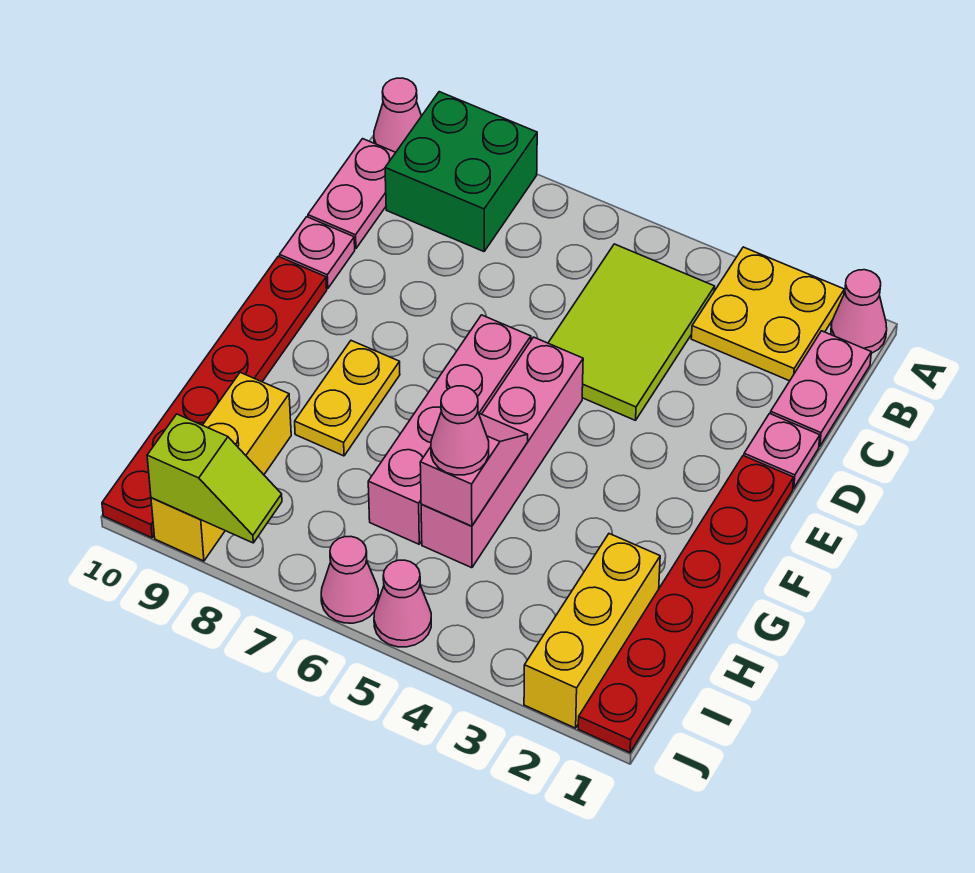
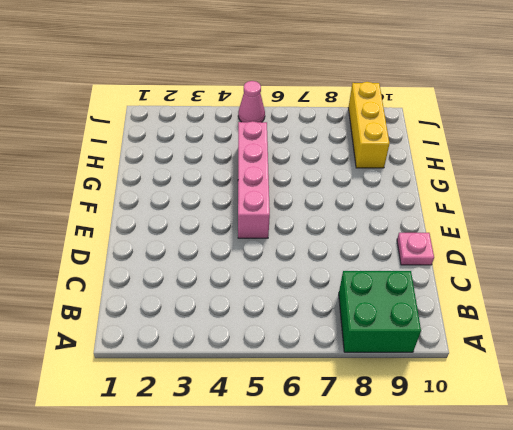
none -> pink cone A1 level 1
none -> yellow plate A2:B3 level 1
none -> pink cone A10 level 1

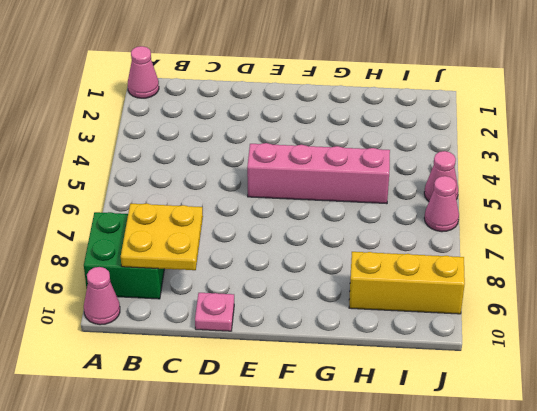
yellow plate B8:C9 level 2 -> yellow plate A2:B3 level 1
none -> pink plate B1:C1 level 1
none -> lime tile B4:D5 level 1
none -> pink plate B10:C10 level 1

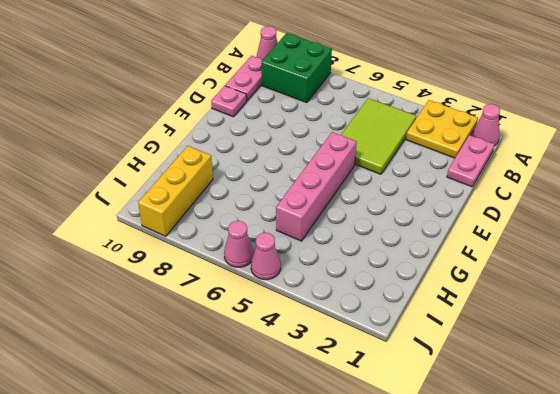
none -> pink plate D1 level 1
none -> red plate E1:J1 level 1
none -> pink brick E6:H6 level 1

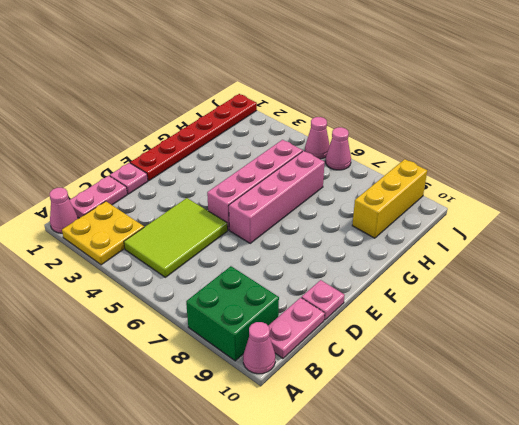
none -> red plate E10:J10 level 1
none -> yellow plate F8:G8 level 1
none -> yellow brick H2:J2 level 1

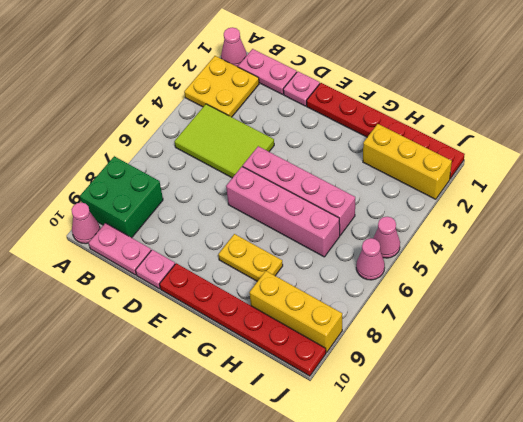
none -> pink slope G5:H5 level 2 top H
none -> lime slope J8:J9 level 2 top 9
none -> pink cone H5 level 3

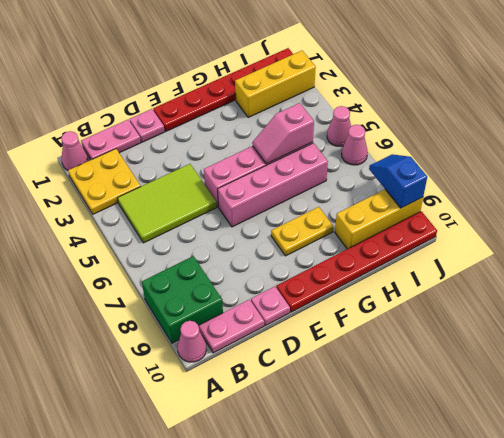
blue slope J8:J9 level 2 top 9 -> lime slope J8:J9 level 2 top 9
none -> pink cone H5 level 3

